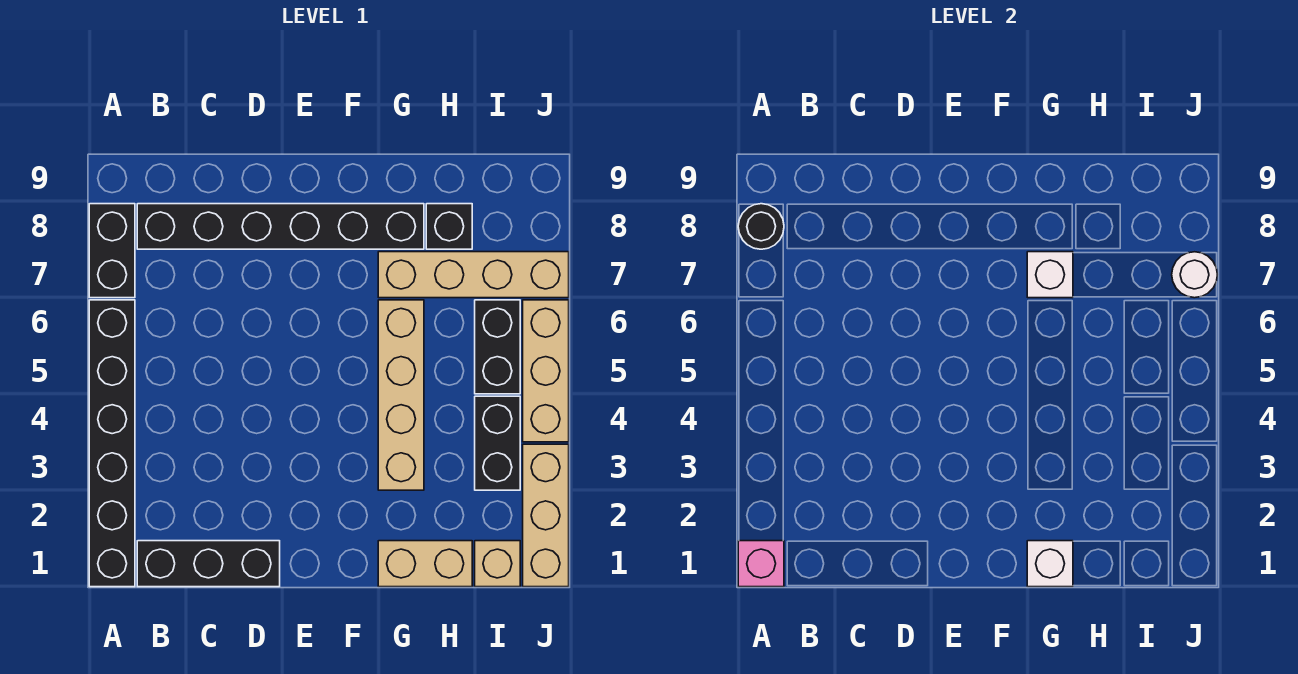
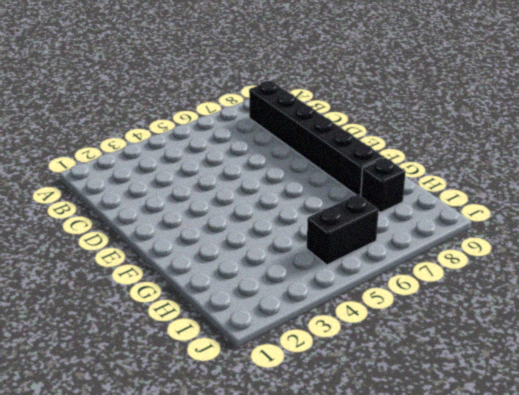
none -> black brick A1:A6 level 1
none -> black brick A7:A8 level 1
none -> black brick B1:D1 level 1

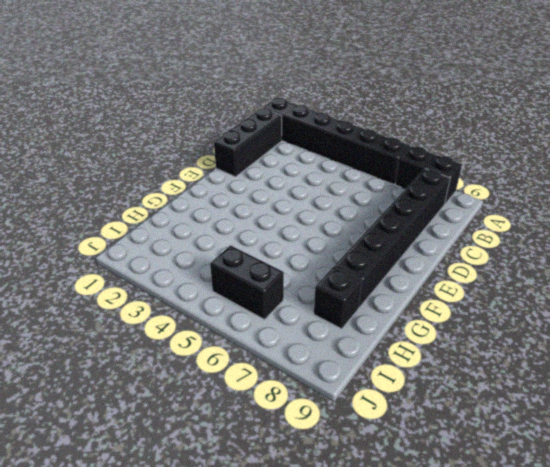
none -> tan brick G1:H1 level 1
none -> tan brick G3:G6 level 1
none -> tan brick G7:J7 level 1

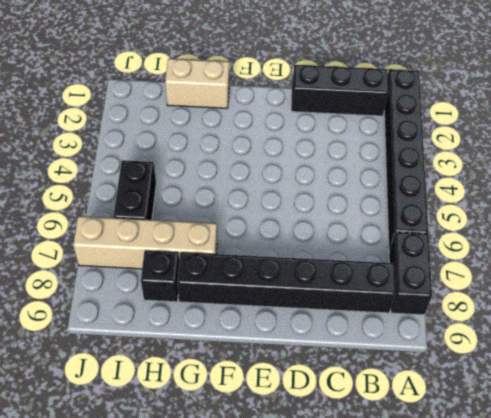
none -> tan brick G3:G6 level 1
none -> tan brick I1 level 1
none -> black brick I3:I4 level 1

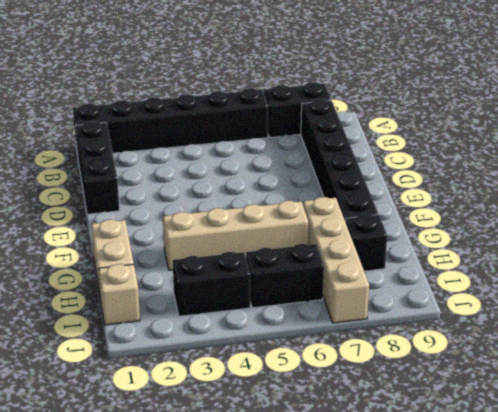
none -> tan brick J1:J3 level 1
none -> tan brick J4:J6 level 1
none -> pink brick A1 level 2

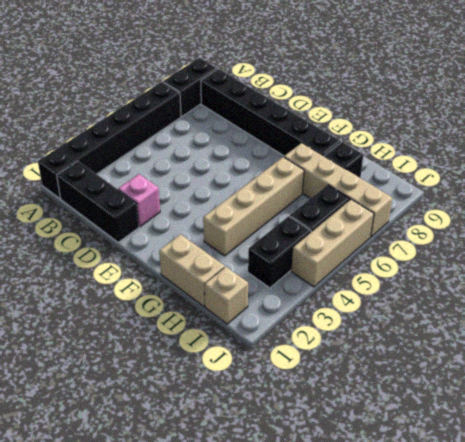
pink brick D2 level 1 -> pink brick A1 level 2
none -> tan brick J1:J3 level 1
none -> black round brick A8 level 2
none -> white brick G1 level 2

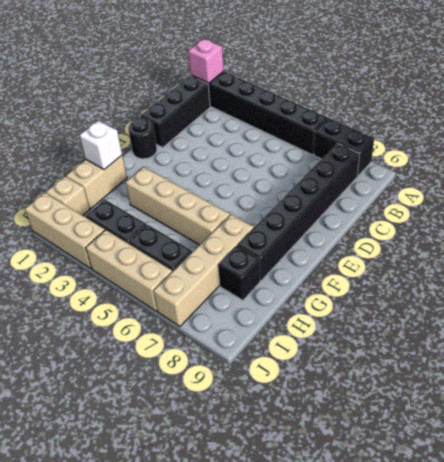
black round brick E1 level 1 -> black round brick A8 level 2
none -> white brick G7 level 2
none -> white round brick J7 level 2

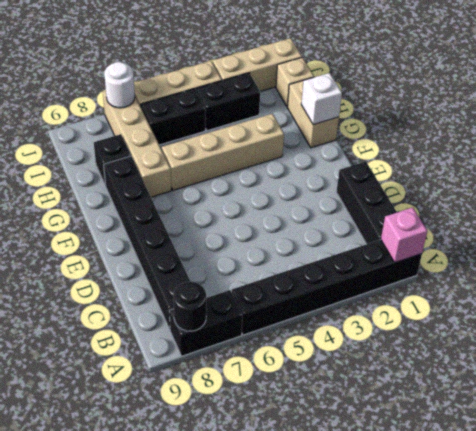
none -> white brick G7 level 2

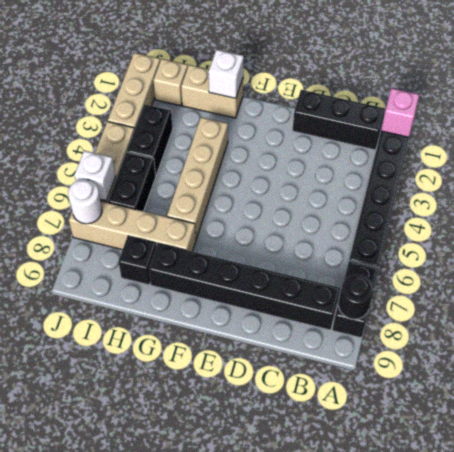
white brick J6 level 2 -> white brick G7 level 2

